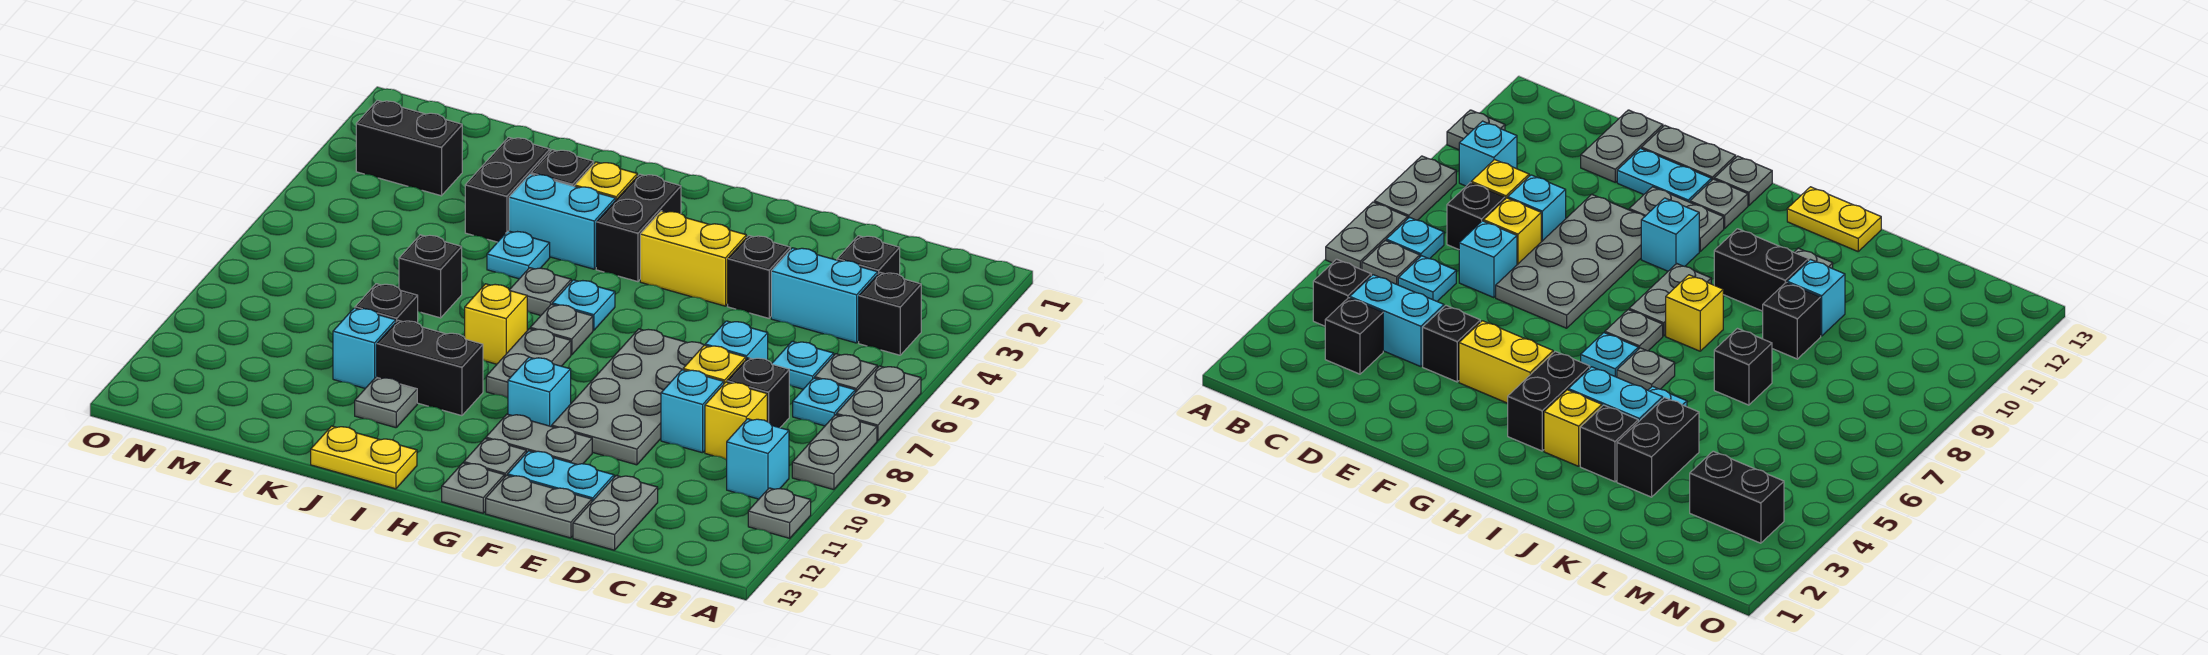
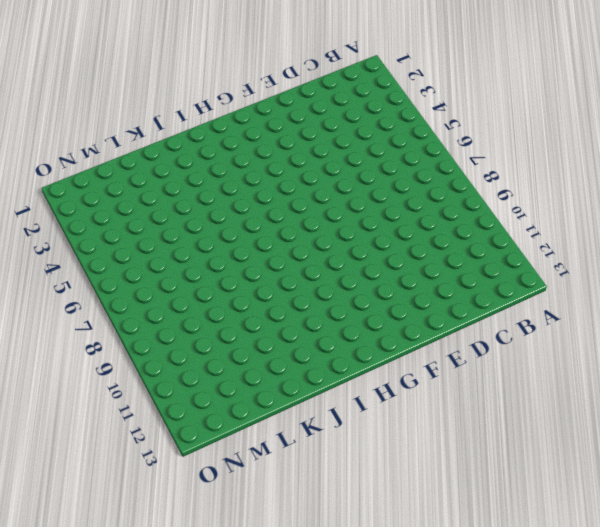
none -> grey plate A6:A7 level 1
none -> grey plate A8:A9 level 1
none -> grey plate A11 level 1
none -> black brick B4 level 1

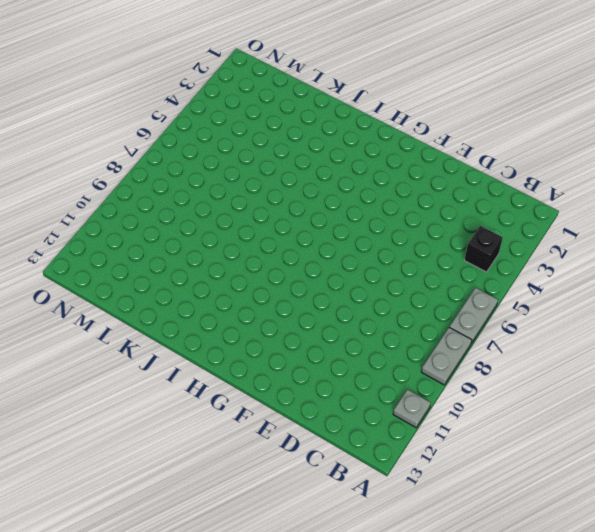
none -> grey plate B6 level 1
none -> cyan plate B7 level 1
none -> cyan brick B10 level 1
none -> black brick C3 level 1

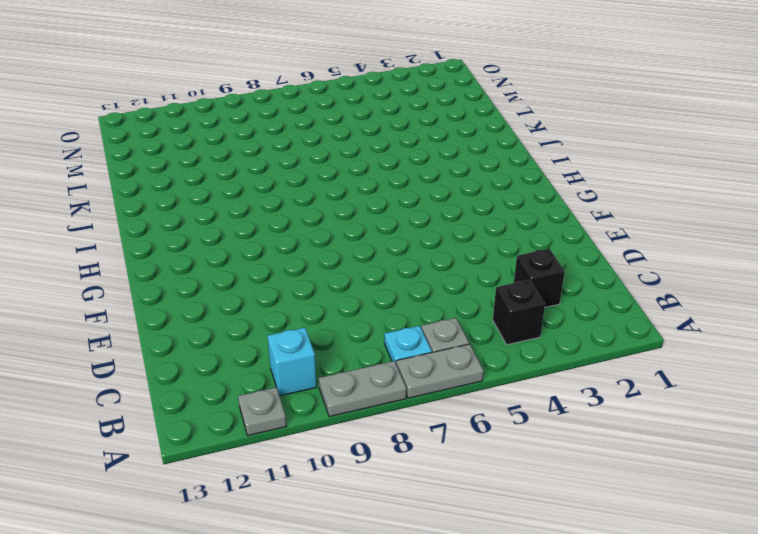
none -> cyan brick C4:D4 level 1
none -> cyan plate C6 level 1
none -> black brick C8 level 1
none -> yellow brick C9 level 1

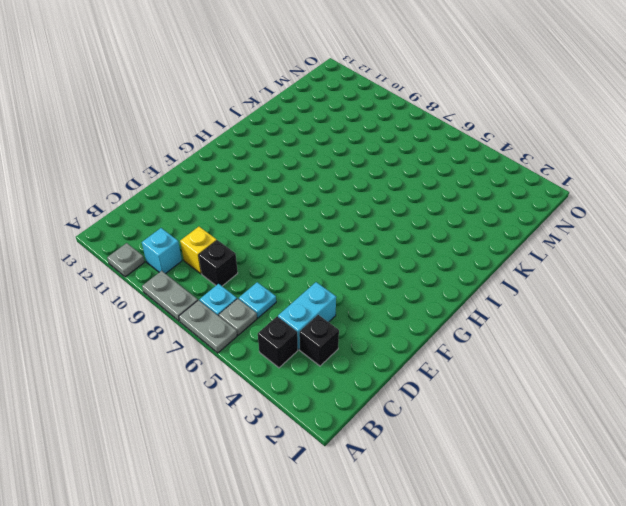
none -> cyan brick D7 level 1
none -> yellow brick D8 level 1
none -> cyan brick D9 level 1
none -> grey plate D12:D13 level 1

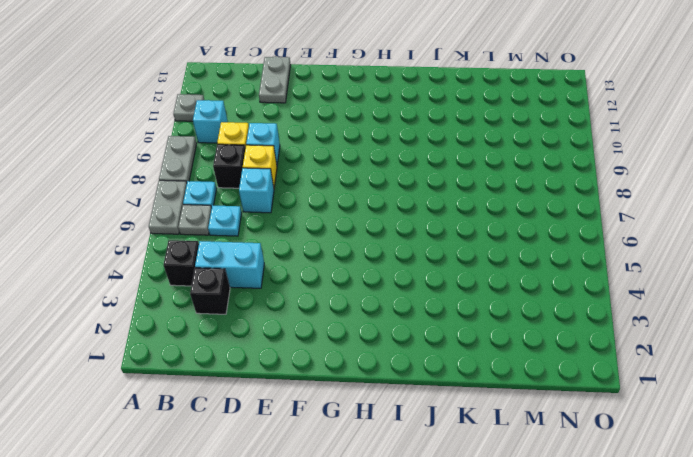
none -> black brick E4 level 1
none -> grey plate E7:F10 level 1
none -> cyan plate E12:F12 level 1
none -> grey plate E13:F13 level 1

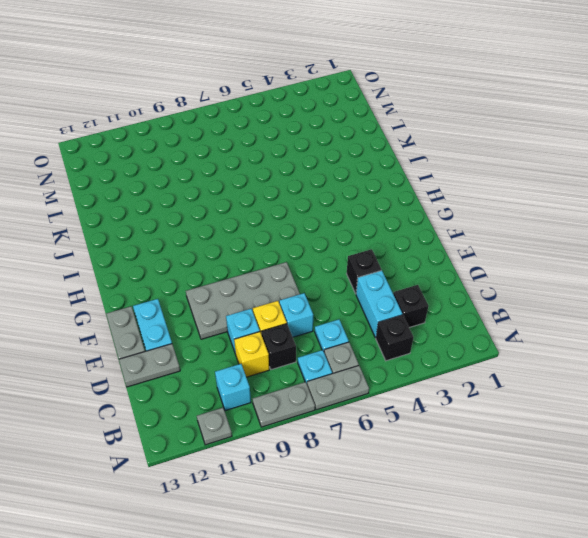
none -> yellow brick F4:G4 level 1
none -> grey plate F11:G11 level 1
none -> cyan brick G10 level 1
none -> grey plate G12 level 1

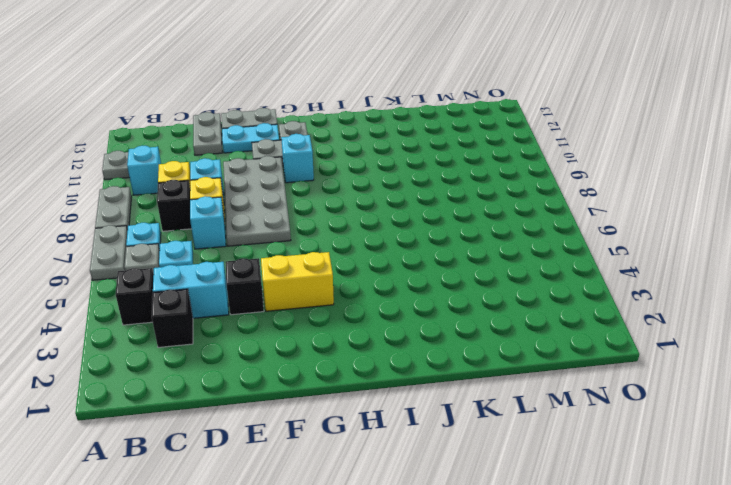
none -> grey plate G13 level 1
none -> black brick H3:H4 level 1
none -> cyan plate H6 level 1
none -> grey plate H7 level 1

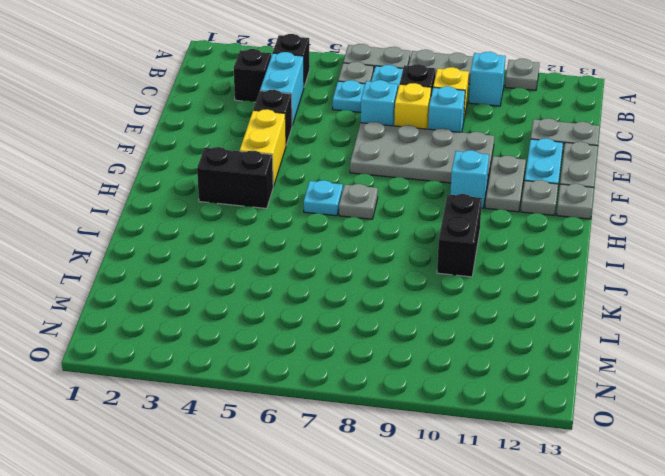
none -> grey plate H8:H9 level 1
none -> yellow brick I3 level 1
none -> cyan brick I4:J4 level 1
none -> grey plate I6 level 1

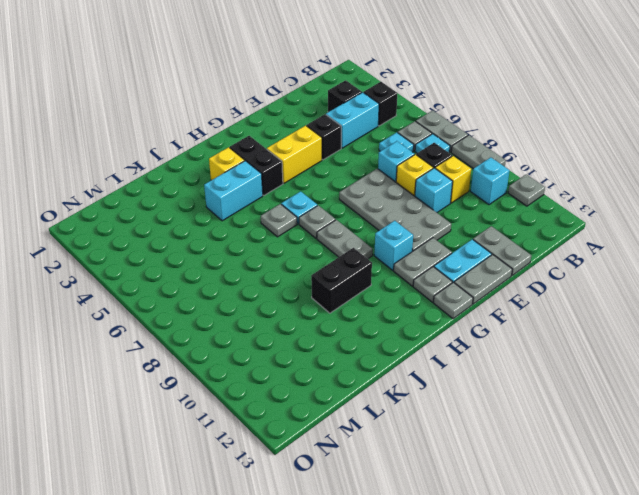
none -> yellow brick I8 level 1
none -> yellow plate I13:J13 level 1
none -> black brick J3 level 1
none -> cyan plate J5 level 1

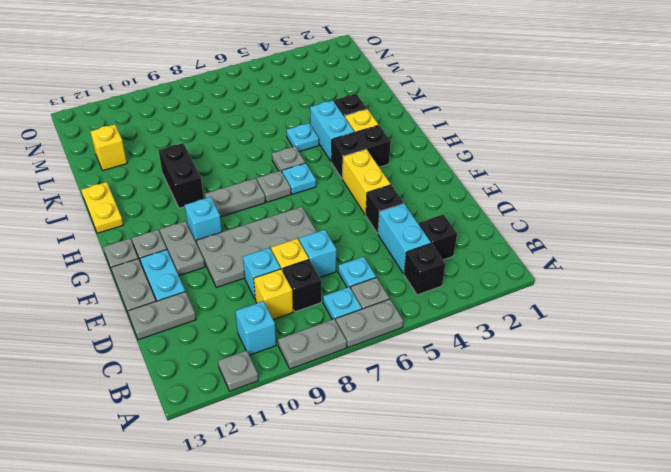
yellow brick L12 level 1 -> yellow brick I8 level 1
none -> grey plate J11 level 1
none -> black brick K3:K4 level 1
none -> black brick K7 level 1
none -> black brick K9 level 1

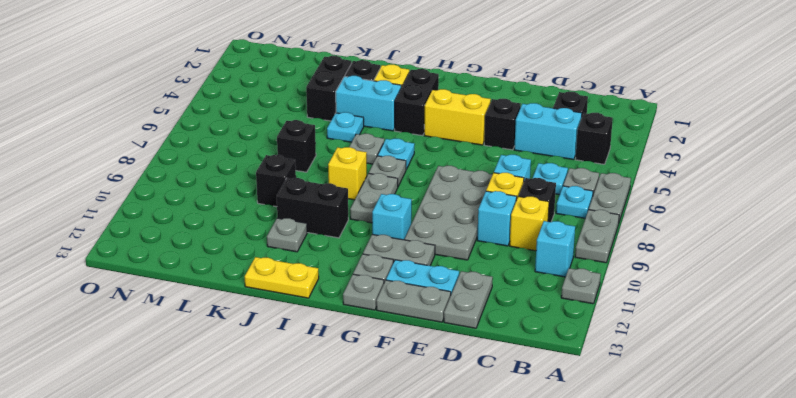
none -> cyan brick K10 level 1
none -> black brick M3:N3 level 1

